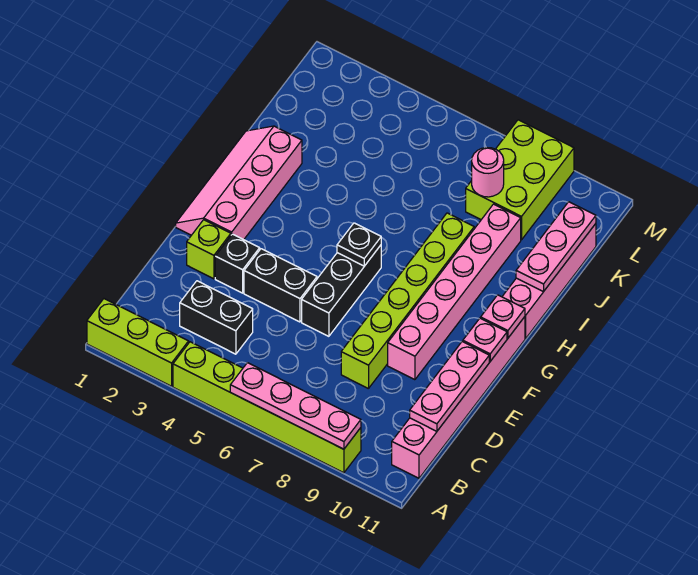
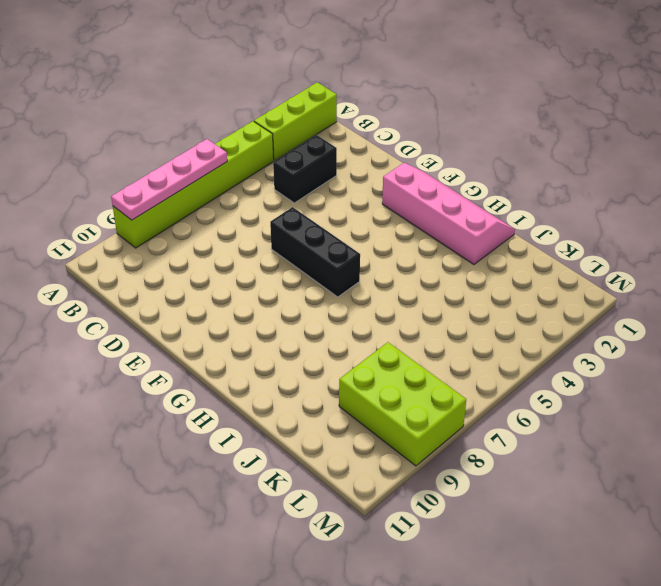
none -> pink brick B11:G11 level 1
none -> lime brick D8:I8 level 1
none -> lime brick E2 level 1

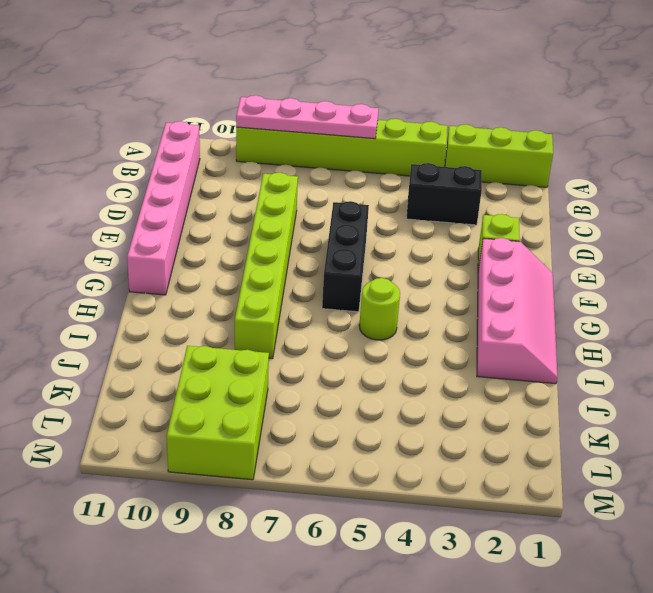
lime round brick H5 level 1 -> none
none -> black brick E3 level 1
none -> black brick E4:E5 level 1
none -> pink brick E9:J9 level 1

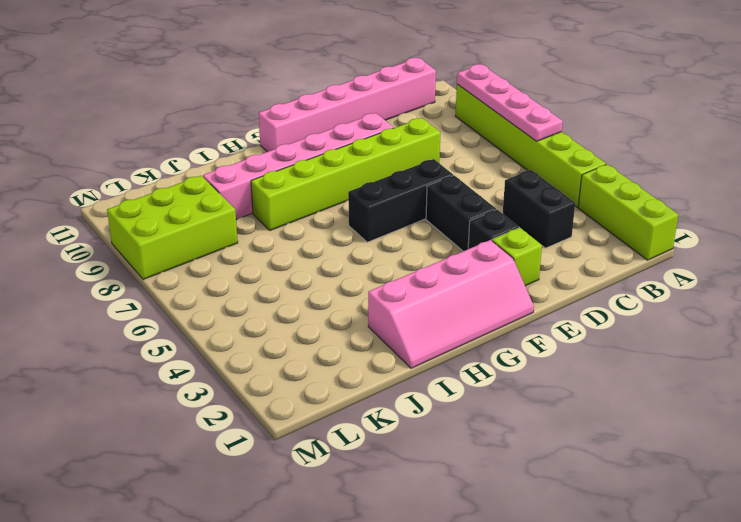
none -> pink brick H11:K11 level 1
none -> pink plate C11:E11 level 2
none -> pink plate F11 level 2

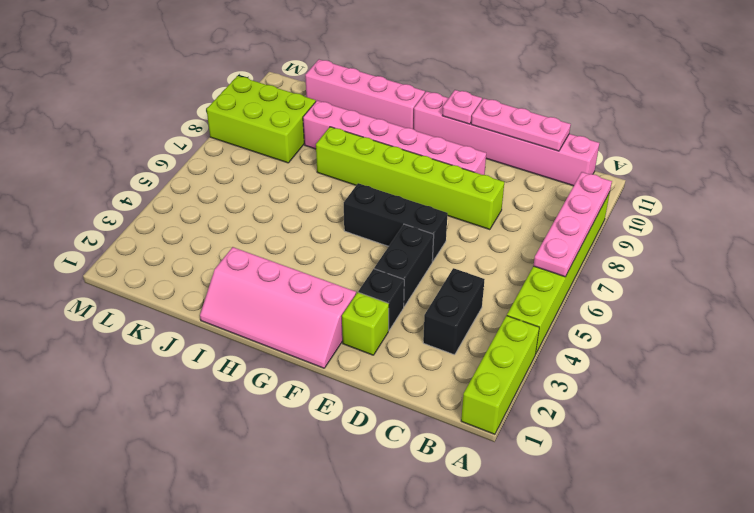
none -> black plate G6 level 2
none -> pink plate G11 level 2
none -> pink plate I11:K11 level 2

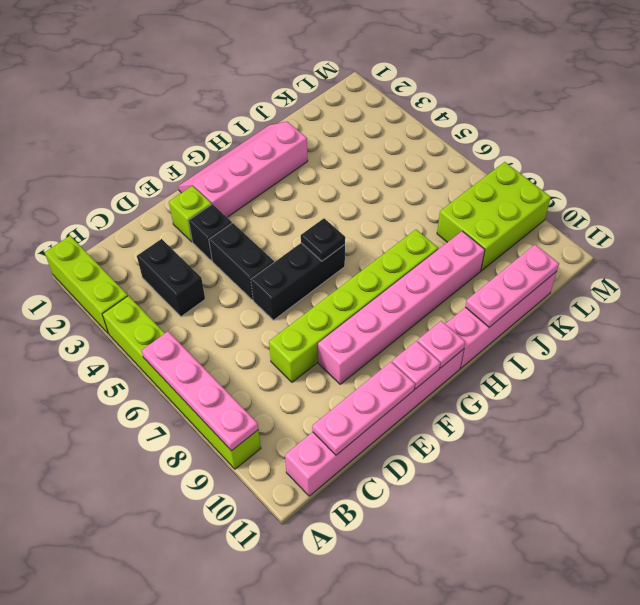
none -> pink round brick K8 level 2

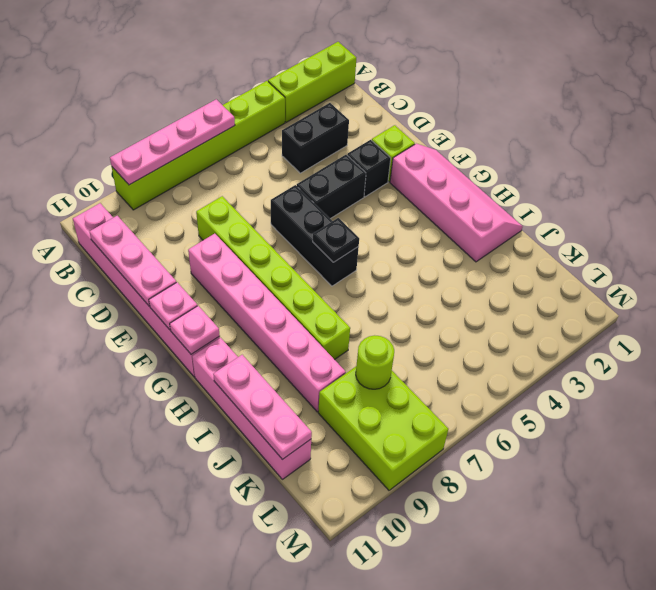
lime round brick K8 level 2 -> pink round brick K8 level 2

